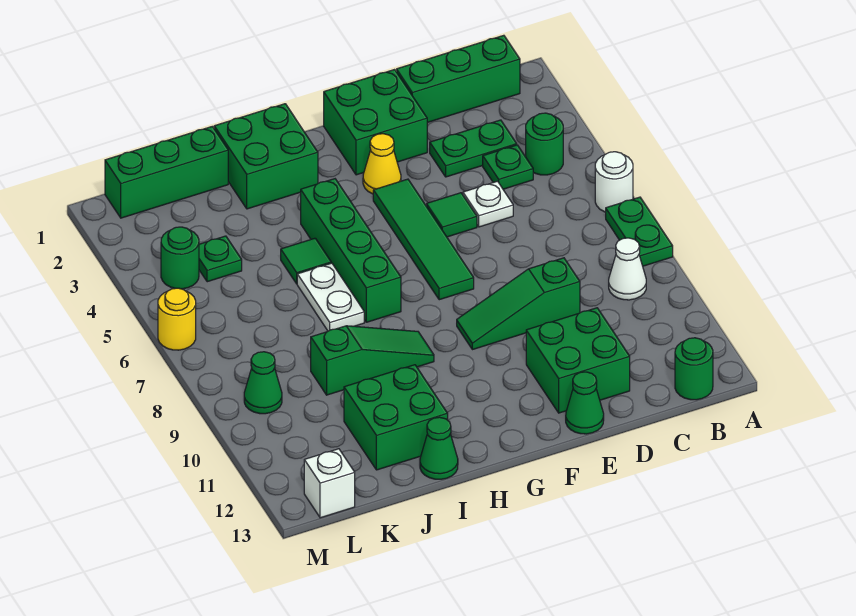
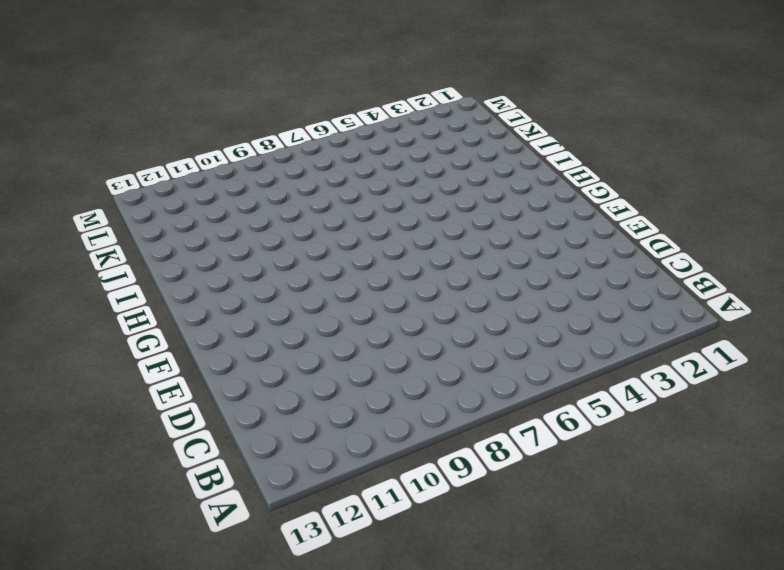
none -> white round brick A6 level 1
none -> green plate A7:A8 level 1
none -> green brick B1:D1 level 1

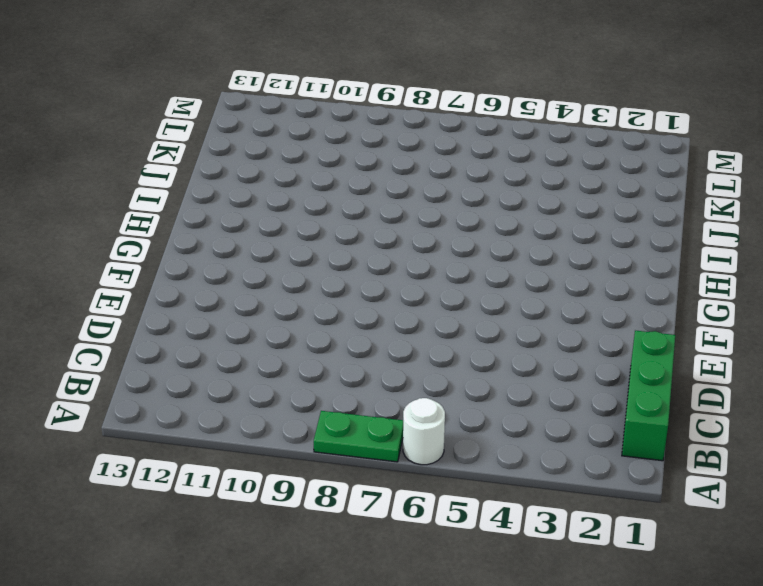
none -> green round brick B4 level 1
none -> white cone B9 level 1
none -> green round brick B13 level 1

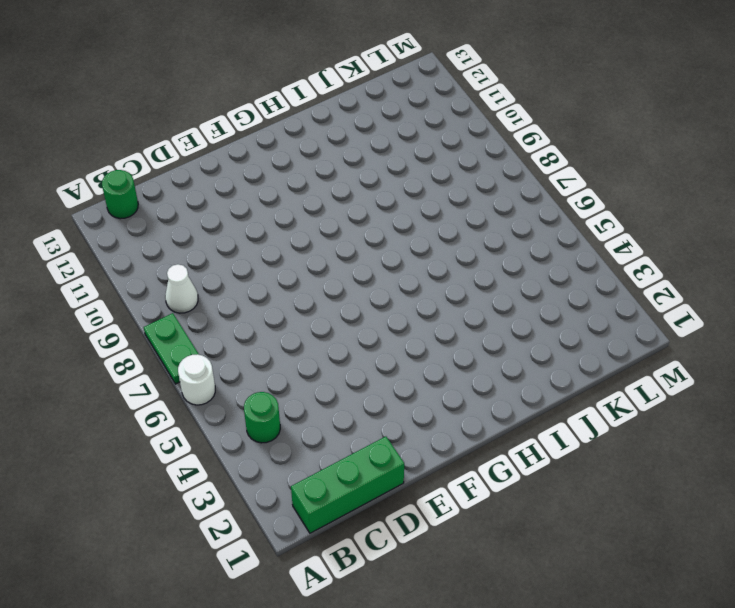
none -> green plate C3:D3 level 1
none -> green plate C4 level 1
none -> white plate D5 level 1

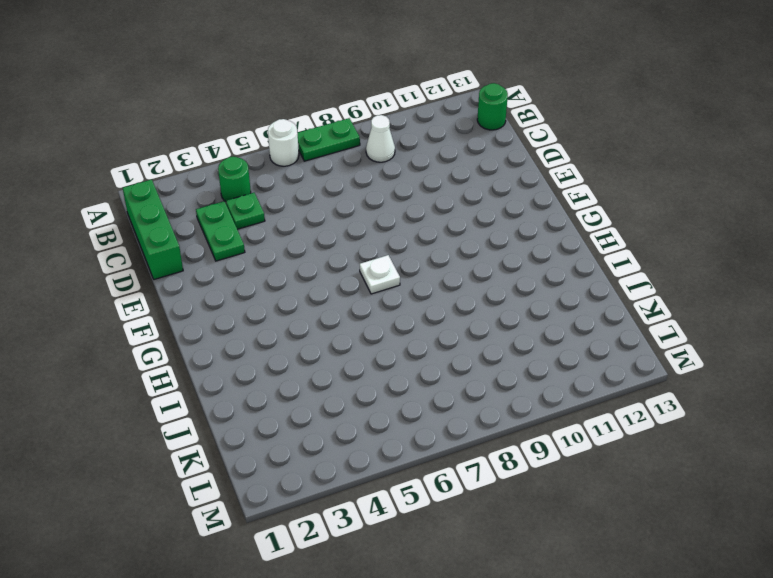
white plate G7 level 1 -> white plate D5 level 1
none -> green slope D9:F9 level 1 top D
none -> green brick D11:E12 level 1
none -> green brick E1:F2 level 1

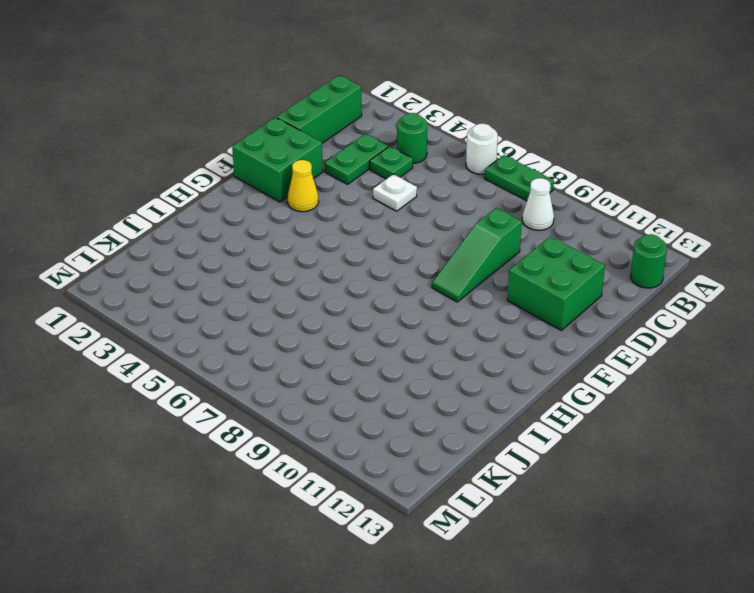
none -> green tile E5 level 1
none -> green cone E13 level 1
none -> green tile F4:F7 level 1

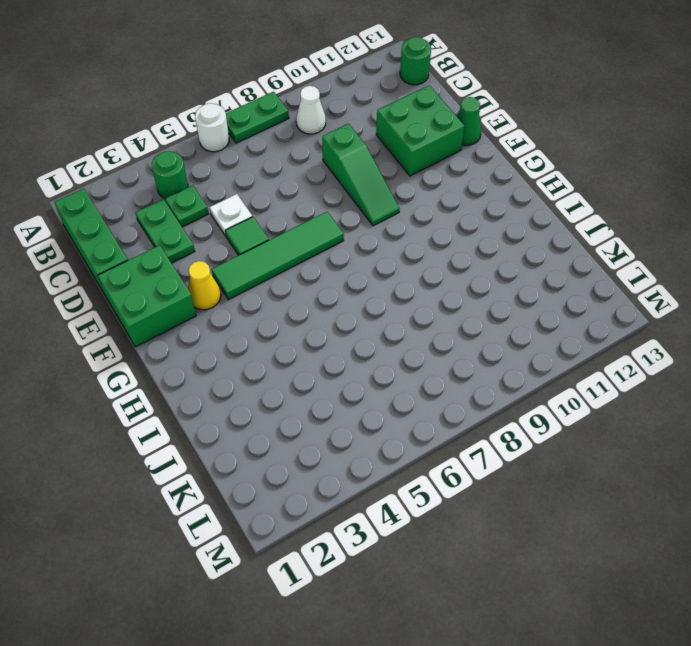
none -> green brick H1:I2 level 1
none -> green brick H4:H7 level 1
none -> green slope H9:J9 level 1 top J

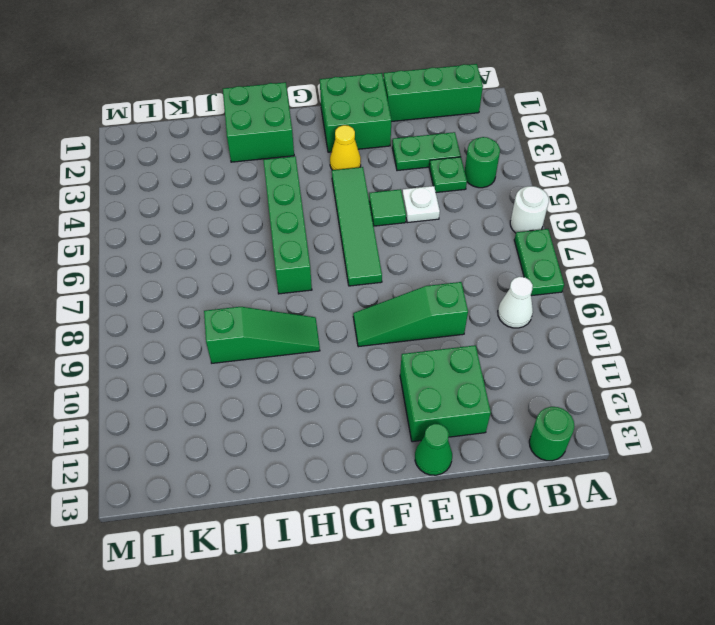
none -> green tile I5 level 1
none -> white plate I6:I7 level 1
none -> green brick I11:J12 level 1

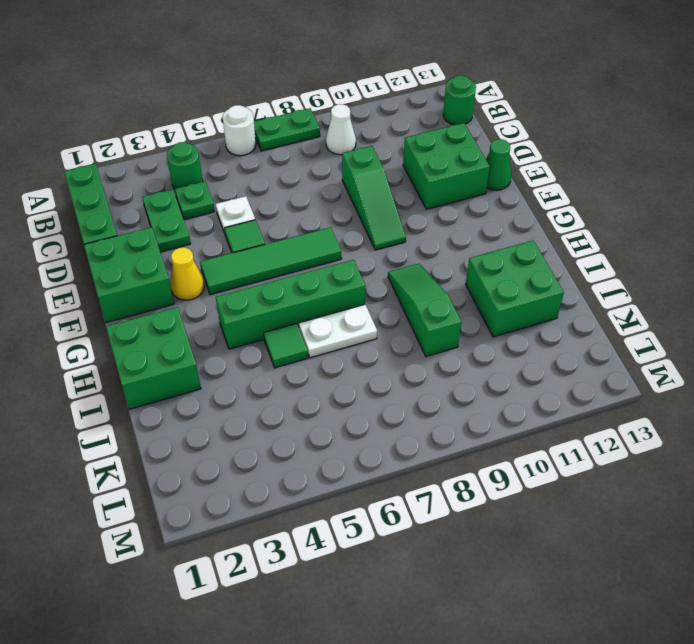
none -> green cone I13 level 1
none -> green brick J1:L1 level 1
none -> green plate K4 level 1

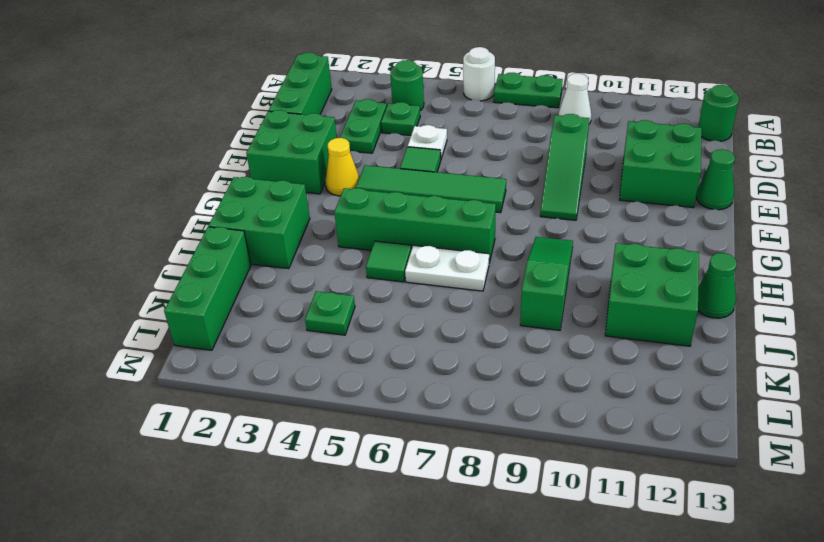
none -> green round brick L4 level 1
none -> green cone L9 level 1
none -> white brick L13 level 1

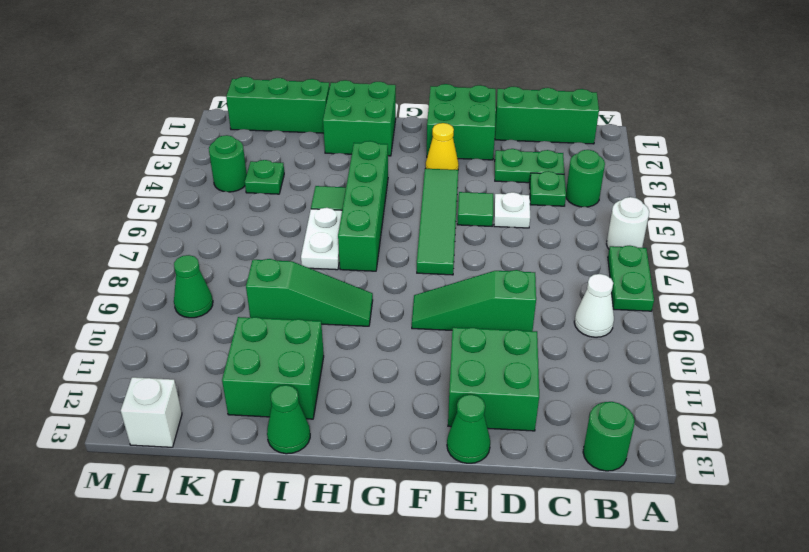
none -> yellow round brick M6 level 1

